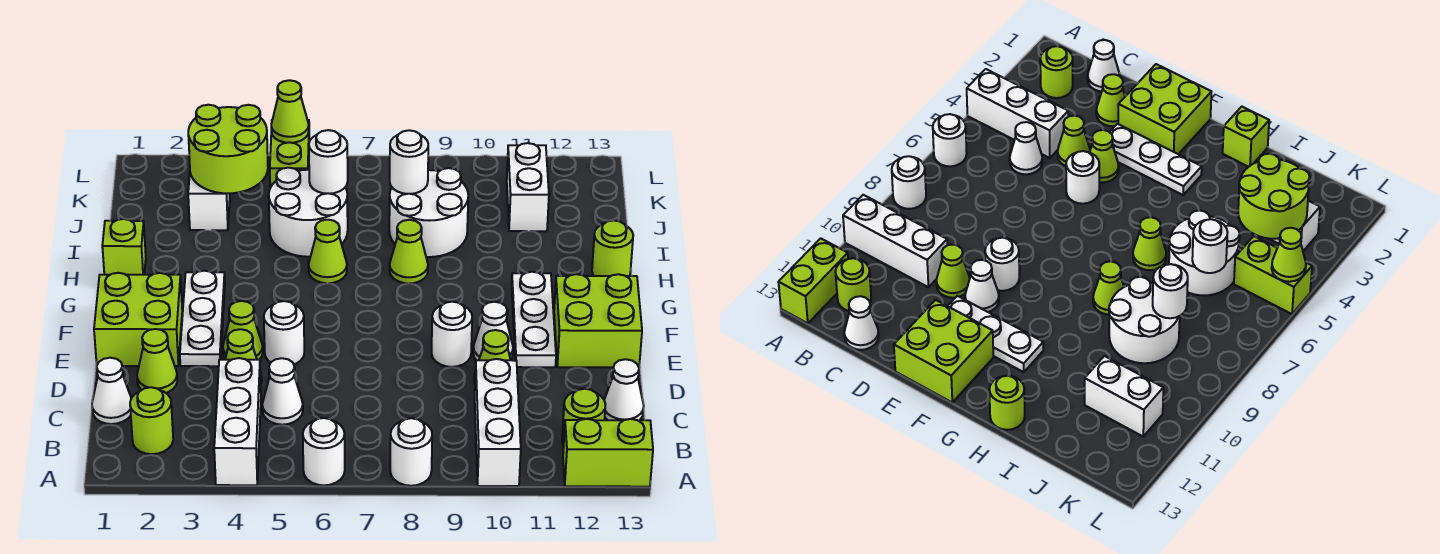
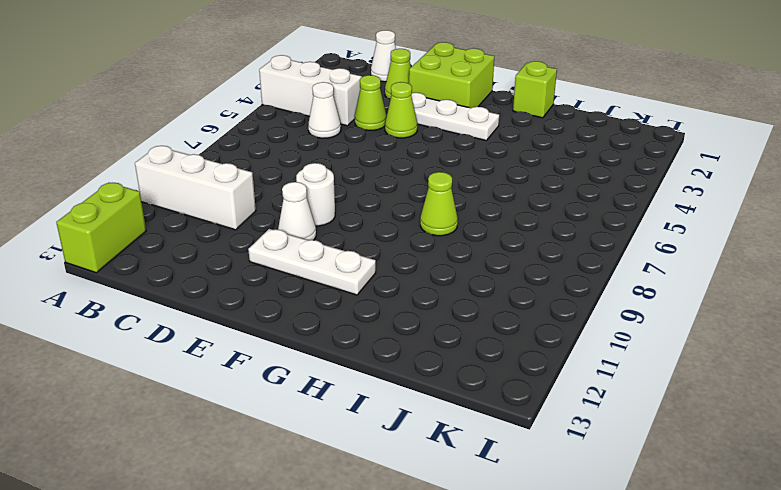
none -> white round brick A6 level 1
none -> white round brick A8 level 1
none -> lime round brick B2 level 1
none -> lime round brick B12 level 1

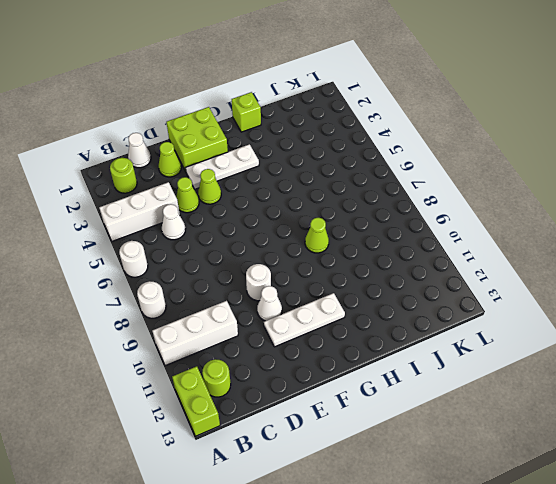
none -> white cone C13 level 1
none -> lime cone D10 level 1
none -> white round brick E5 level 1
none -> lime brick E12:F13 level 1

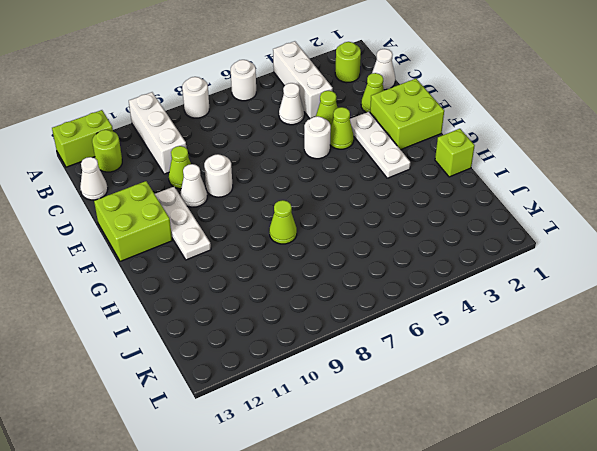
none -> lime cone H6 level 1
none -> lime round brick H13 level 1
none -> white round brick I5:J6 level 1
none -> white round brick I8:J9 level 1

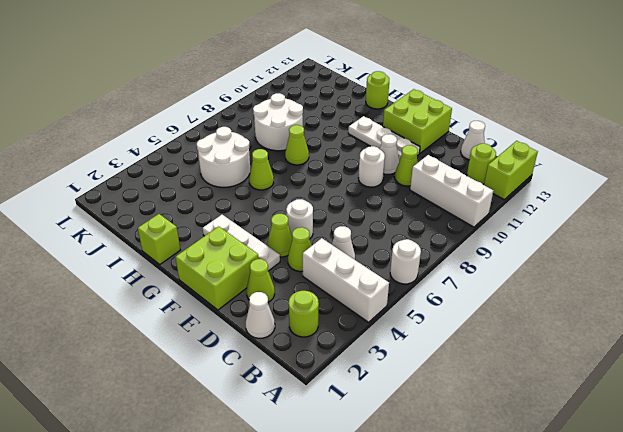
none -> white round brick A8 level 1
none -> white brick J3:K3 level 1
none -> white brick J11:K11 level 1
none -> lime brick K5:L5 level 1

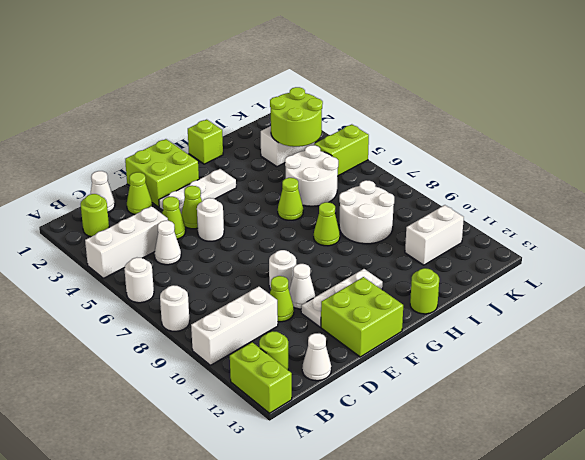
none -> white round brick J6 level 2
none -> white round brick J8 level 2
none -> lime cone L5 level 2

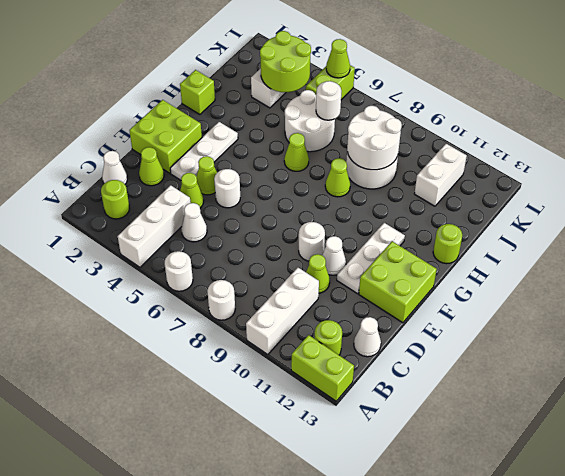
white round brick I8:J9 level 2 -> white round brick J8 level 2

